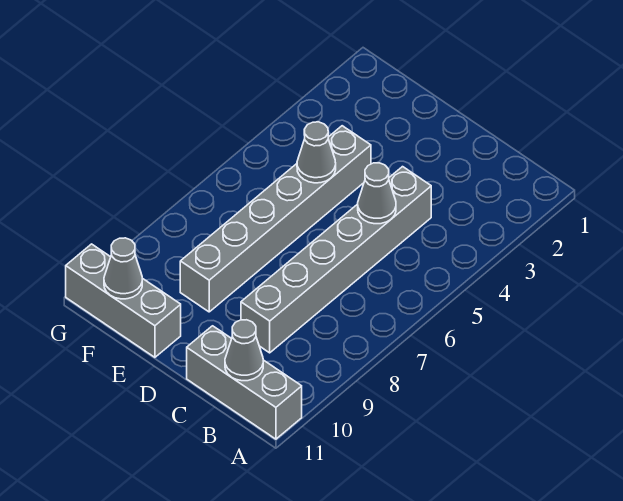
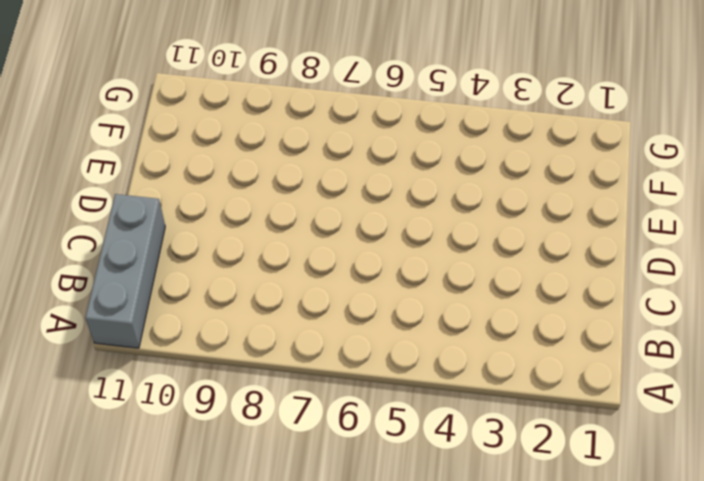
none -> grey brick C4:C9 level 1
none -> grey brick E4:E9 level 1

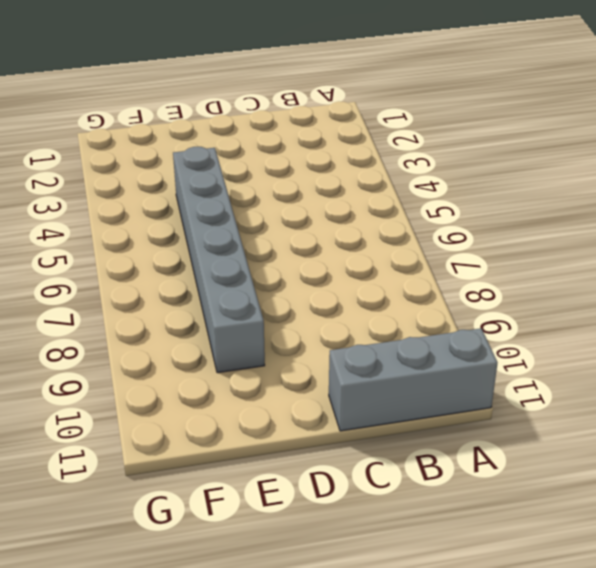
none -> grey brick C4:C9 level 1
none -> grey brick E11:G11 level 1

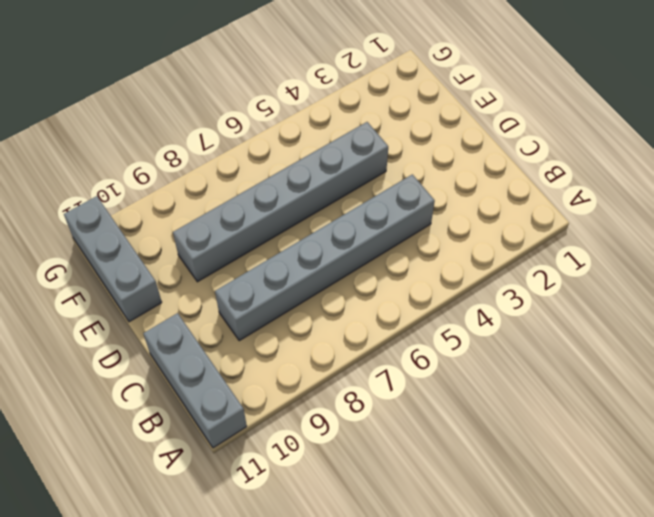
none -> grey cone B11 level 2
none -> grey cone C5 level 2

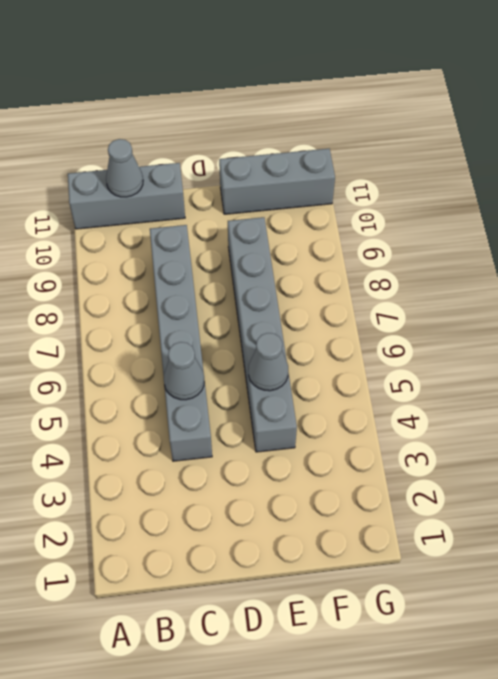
none -> grey cone F11 level 2

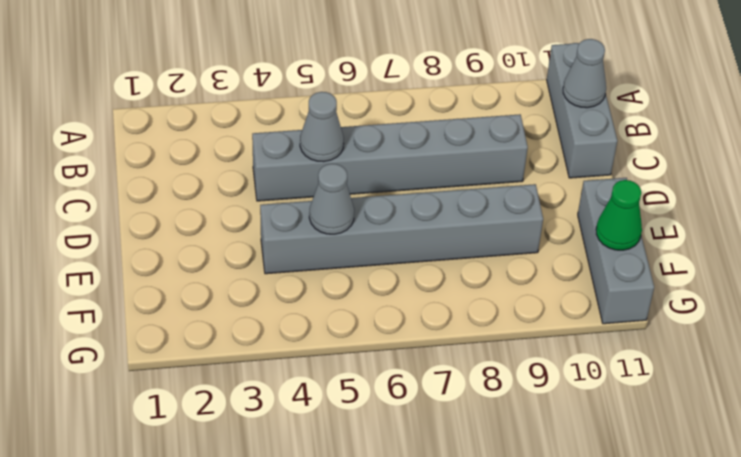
green cone F11 level 2 -> grey cone F11 level 2

